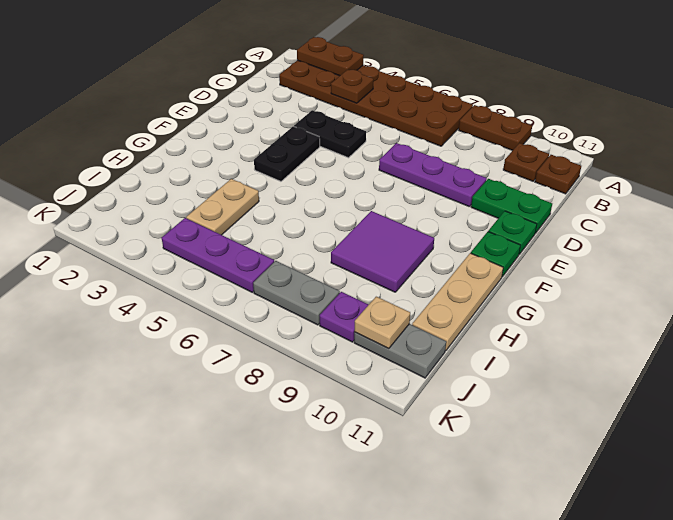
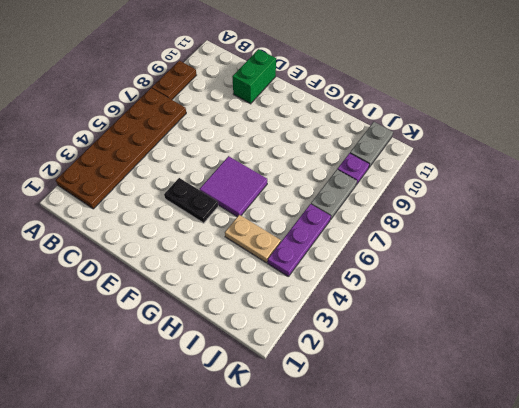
green brick D10:D11 level 1 -> green plate D10:D11 level 1
purple tile F5:G6 level 1 -> purple tile G8:H9 level 1
none -> brown plate B10 level 1
none -> brown plate B11 level 1
none -> black plate D4:D5 level 1

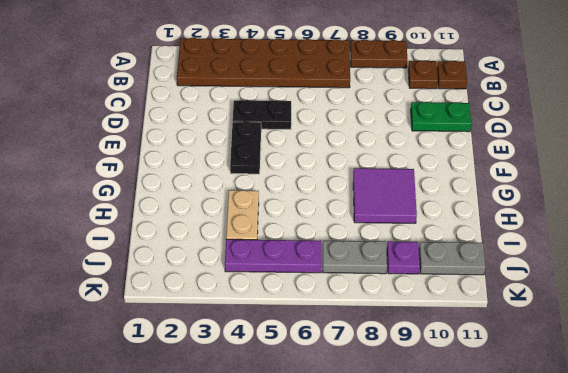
none -> purple plate D7:D9 level 1
none -> green plate E11 level 1
none -> green plate F11 level 1

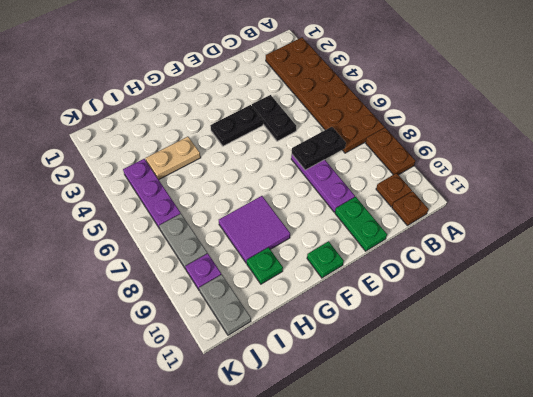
black plate C7:D7 level 2 -> none
green plate H10 level 1 -> green plate E11 level 1
none -> tan plate G11:I11 level 1
none -> brown plate A2:A3 level 2
none -> brown plate B4 level 2

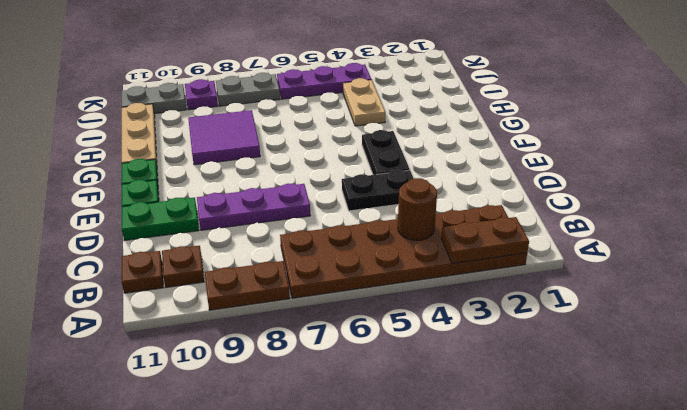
brown round brick B4 level 2 -> brown plate B4 level 2
none -> tan plate J10 level 2

